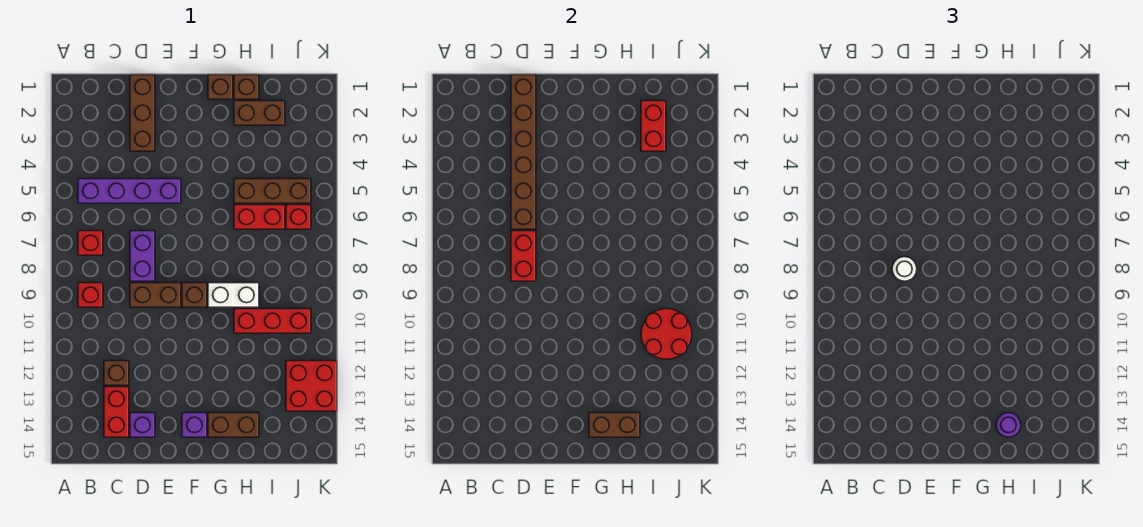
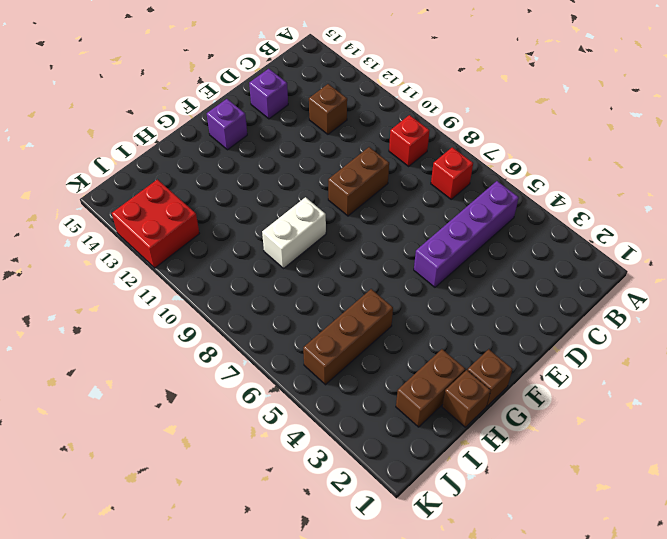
none -> red brick C13:C14 level 1
none -> brown brick D1:D3 level 1
none -> purple brick D7:D8 level 1

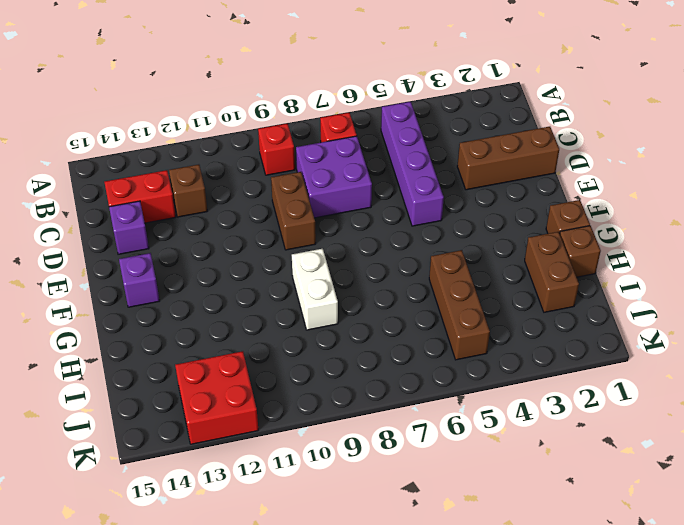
purple brick C7:D8 level 1 -> purple brick D7:D8 level 1
none -> brown brick F9 level 1
none -> brown brick G14:H14 level 1
none -> red brick H6:I6 level 1

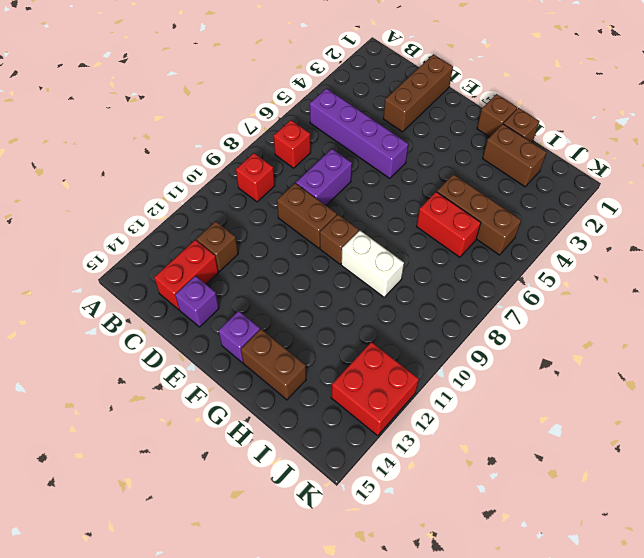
none -> red brick H10:J10 level 1
none -> red brick J6 level 1
none -> brown brick D1:D6 level 2

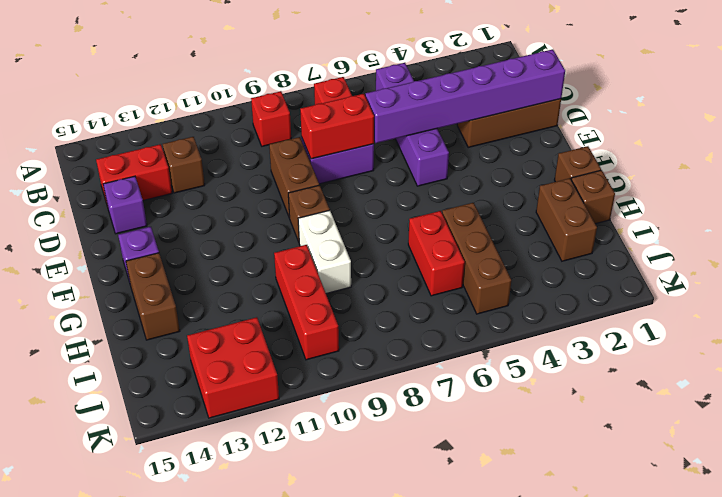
purple brick D1:D6 level 2 -> brown brick D1:D6 level 2
none -> red brick J6 level 1
none -> brown brick G14:H14 level 2
none -> red brick I2:I3 level 2

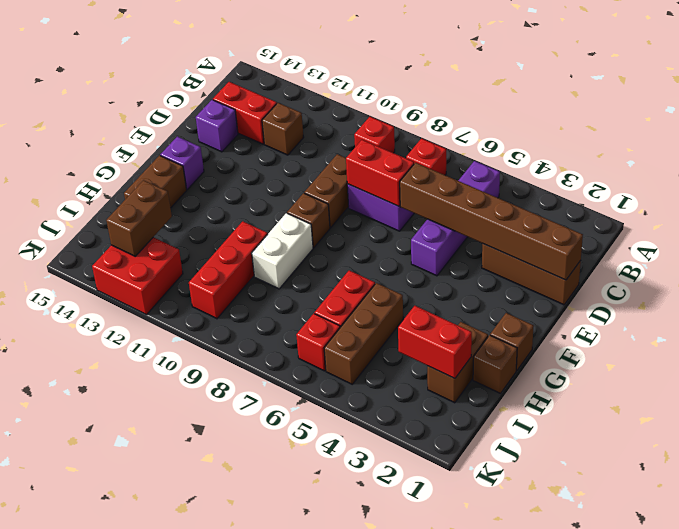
brown brick I13:J13 level 2 -> brown brick G14:H14 level 2
none -> red round brick I10:J11 level 2
none -> white round brick D8 level 3
none -> purple round brick H14 level 3

